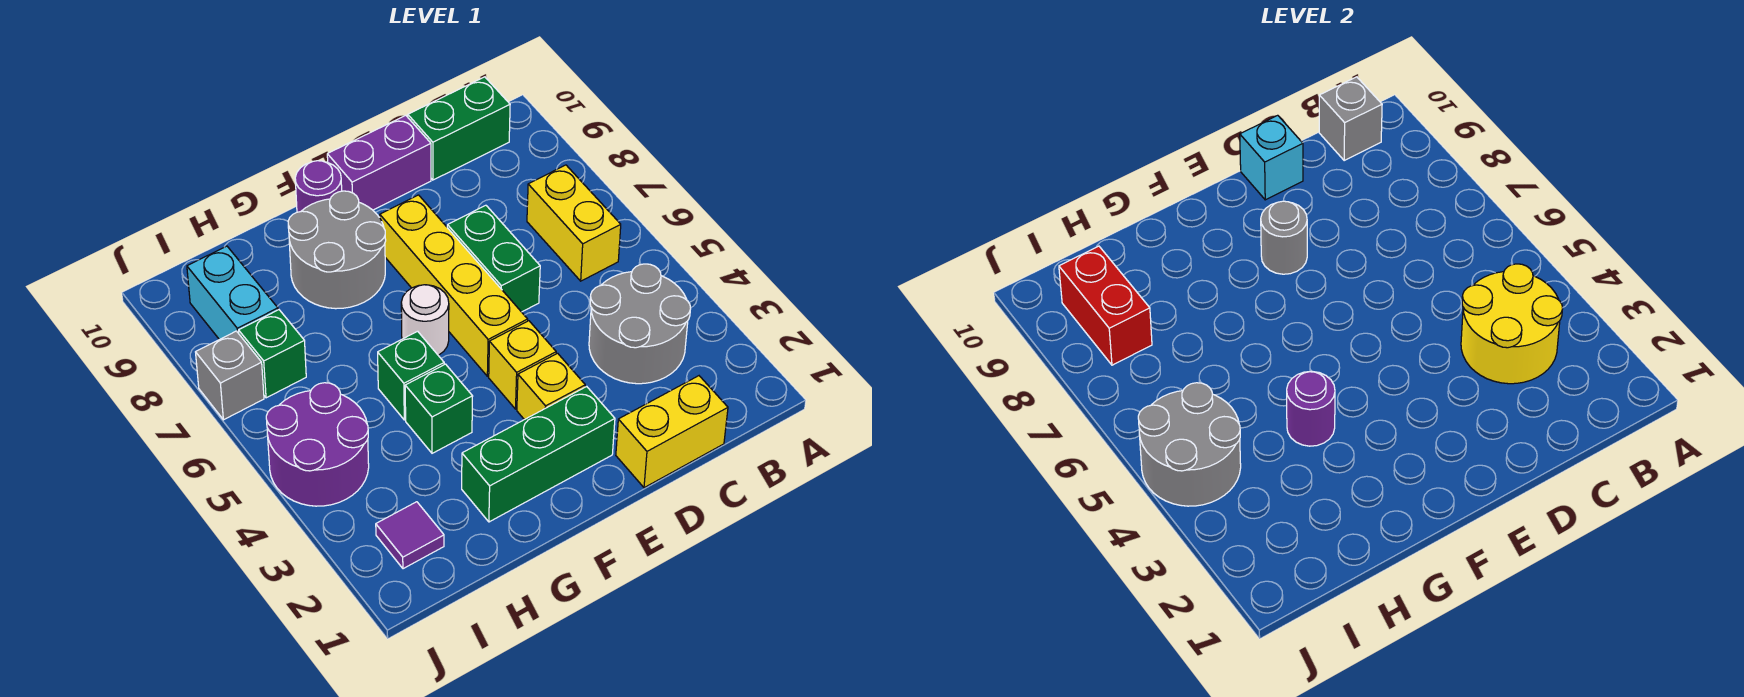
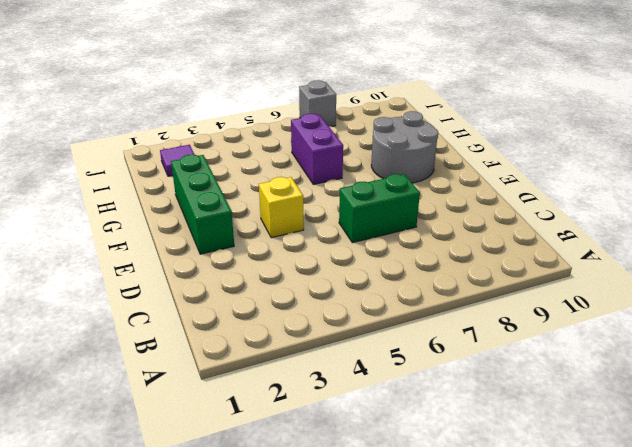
purple brick G6:H6 level 1 -> purple brick D10:E10 level 1
none -> grey round brick B3:C4 level 1
none -> yellow brick B6:B7 level 1
none -> green brick B10:C10 level 1

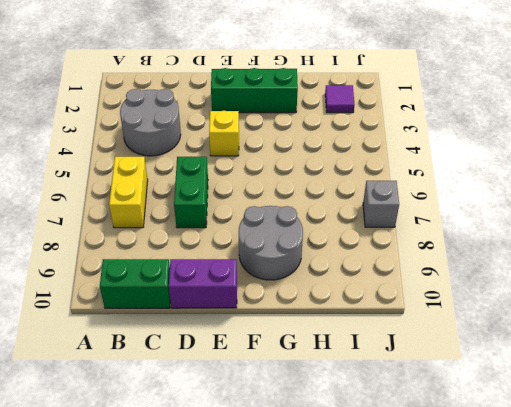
none -> yellow brick C1:D1 level 1
none -> yellow brick E3 level 1
none -> yellow brick E5:E8 level 1

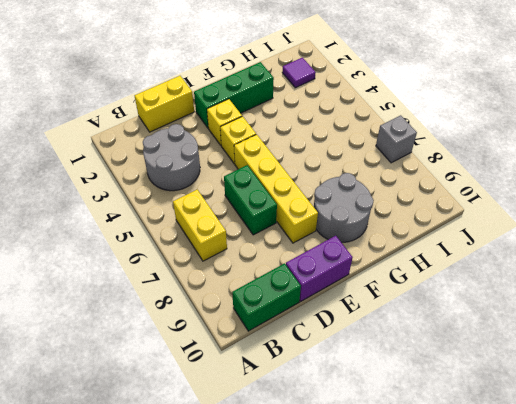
none -> white round brick F6 level 1
none -> purple round brick F10 level 1
none -> green brick G4 level 1

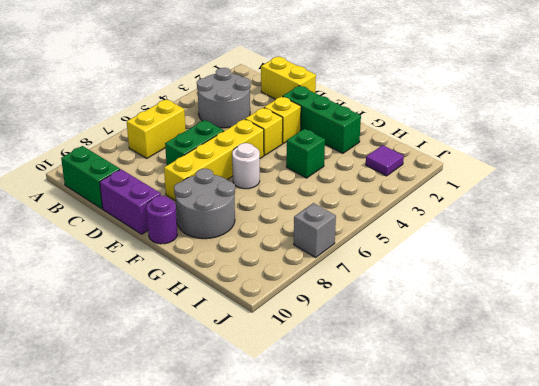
none -> green brick G5 level 1
none -> purple round brick I4:J5 level 1
none -> green brick I7 level 1

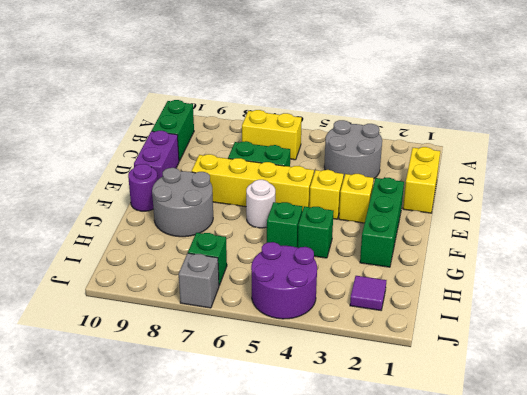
none -> cyan brick I8:I9 level 1
none -> yellow round brick B3:C4 level 2
none -> grey brick B10 level 2

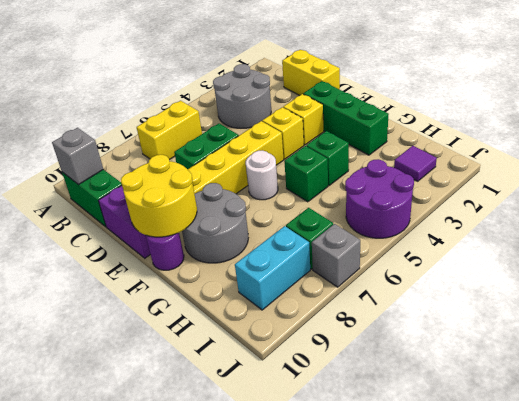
yellow round brick E9:F10 level 2 -> yellow round brick B3:C4 level 2
none -> cyan brick D10 level 2
none -> grey round brick E8 level 2
none -> purple round brick G4 level 2

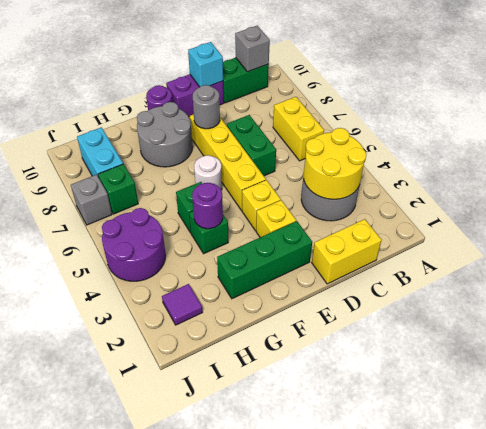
none -> grey round brick I4:J5 level 2
none -> red brick I8:I9 level 2

